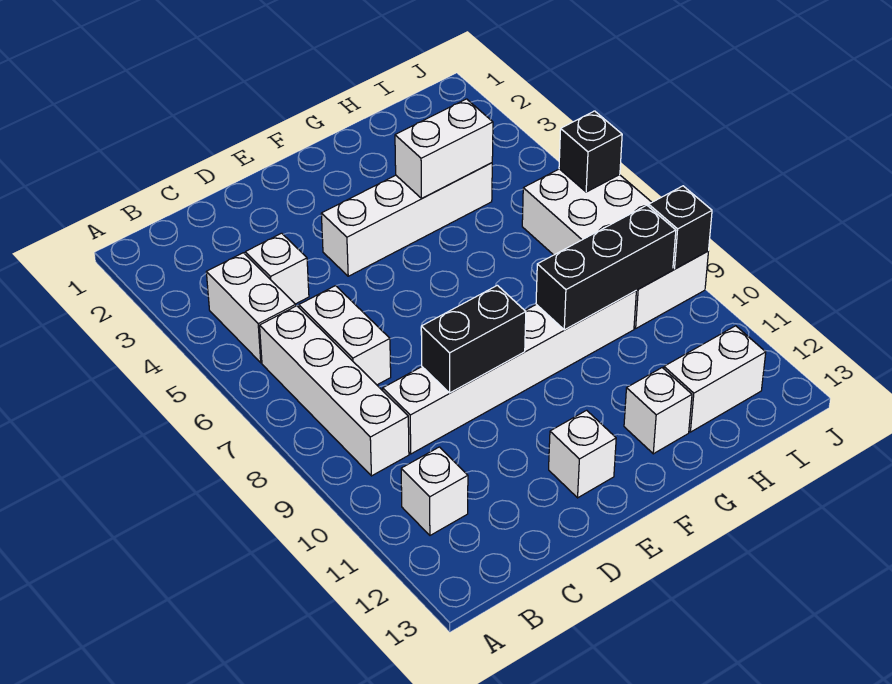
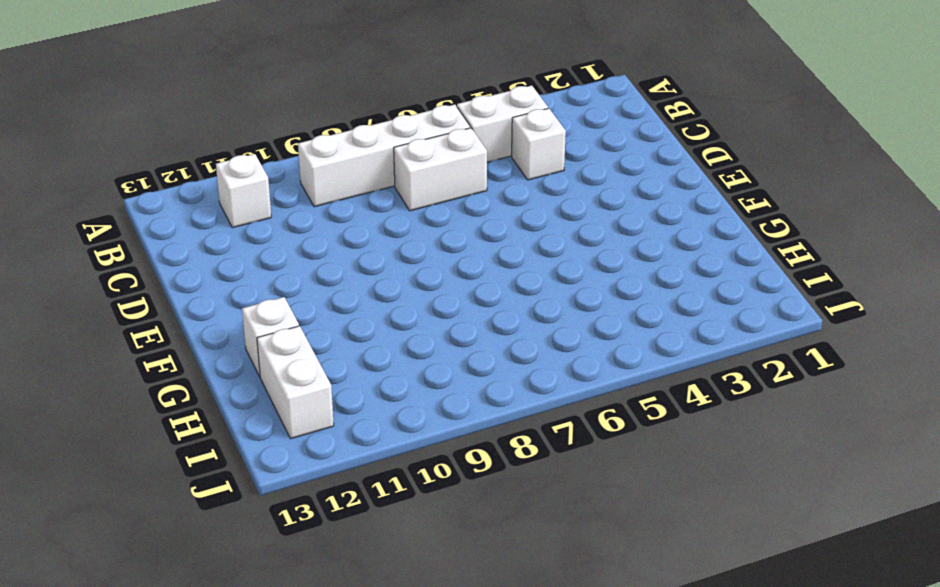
none -> white brick C9:H9 level 1
none -> white brick E4:H4 level 1
none -> white brick E12 level 1

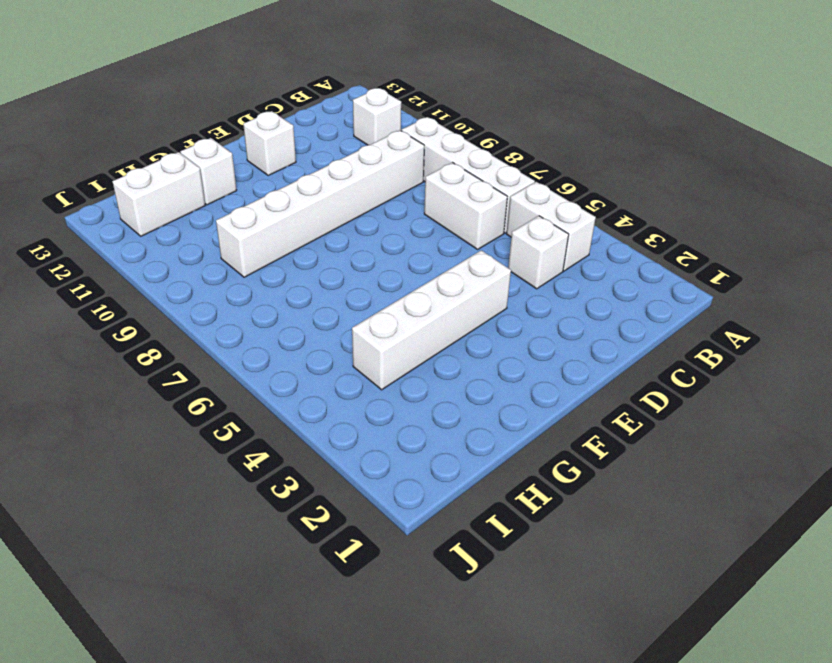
none -> white brick I6:J9 level 1
none -> black brick D9:E9 level 2
none -> white brick G4:H4 level 2

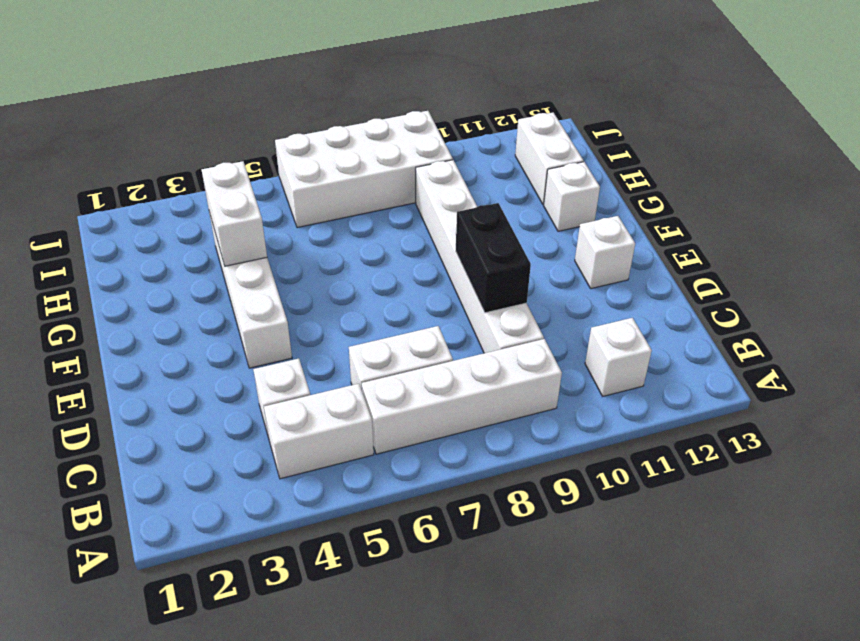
none -> black brick G9:I9 level 2
none -> black brick J6 level 2
none -> black brick J9 level 2

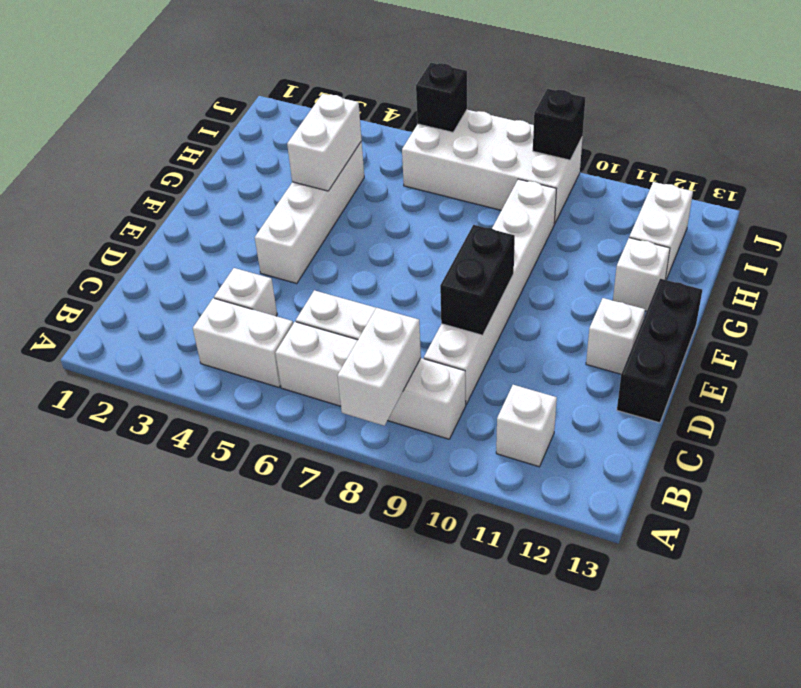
white brick A8:B8 level 2 -> none
black brick D13:F13 level 1 -> black brick G9:I9 level 2

